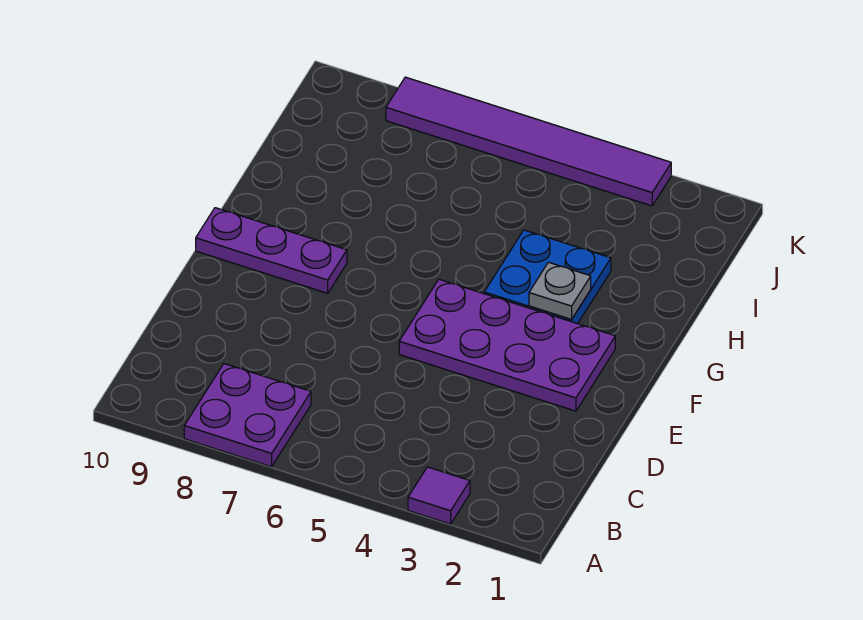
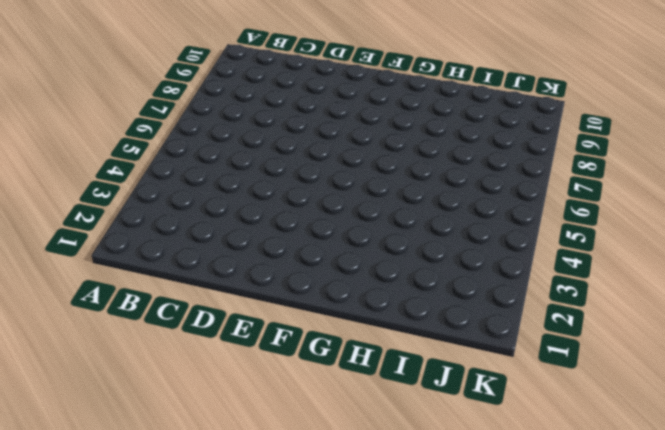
none -> purple tile A3 level 1
none -> purple plate A7:B8 level 1

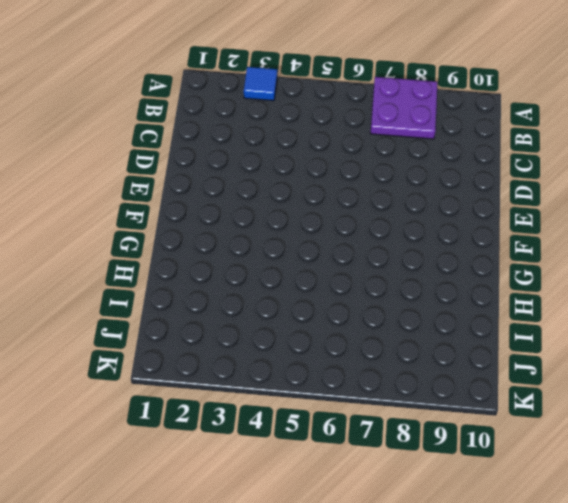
blue tile A3 level 1 -> purple tile A3 level 1
none -> purple plate E2:F5 level 1
none -> purple plate F8:F10 level 1

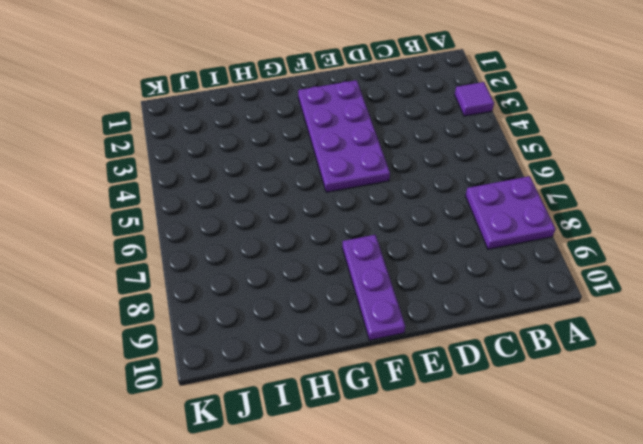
none -> blue plate G3:H4 level 1
none -> purple tile K3:K8 level 1

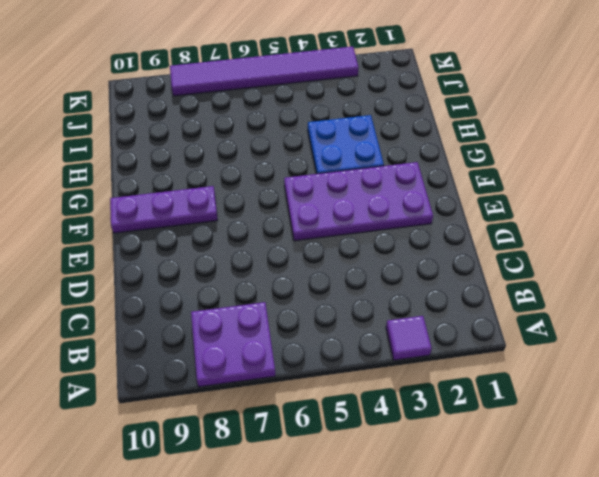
none -> grey plate G3 level 2

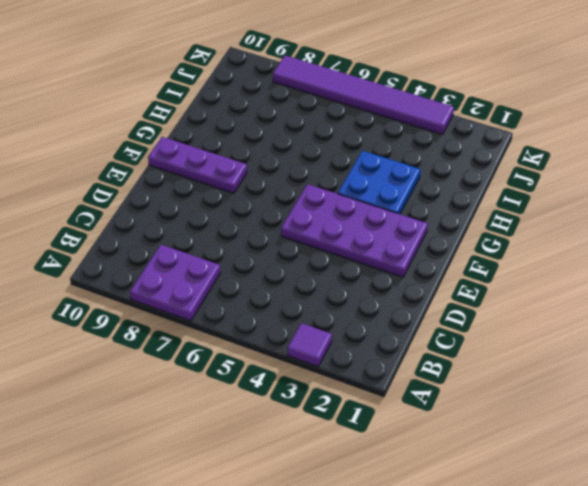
none -> grey plate G3 level 2

